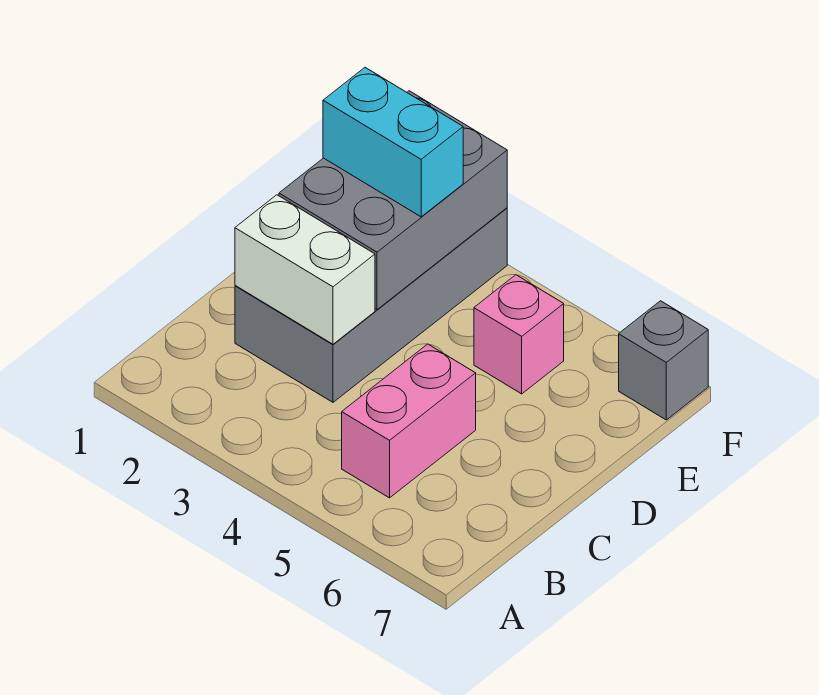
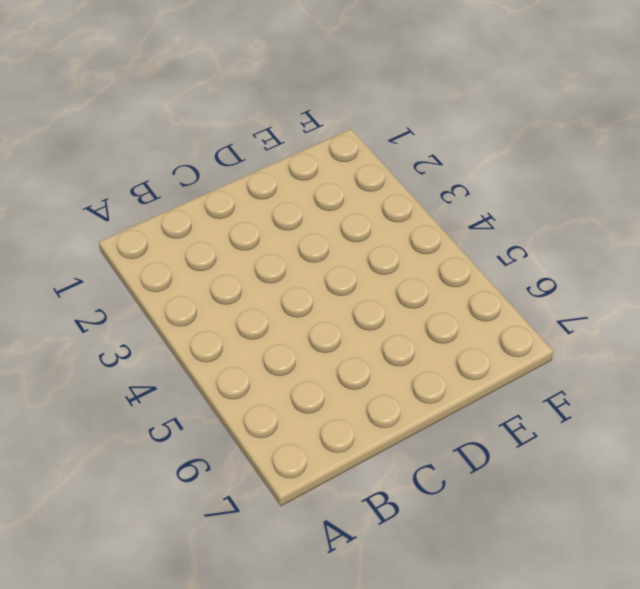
none -> pink brick B5:C5 level 1
none -> grey brick C2:F3 level 1

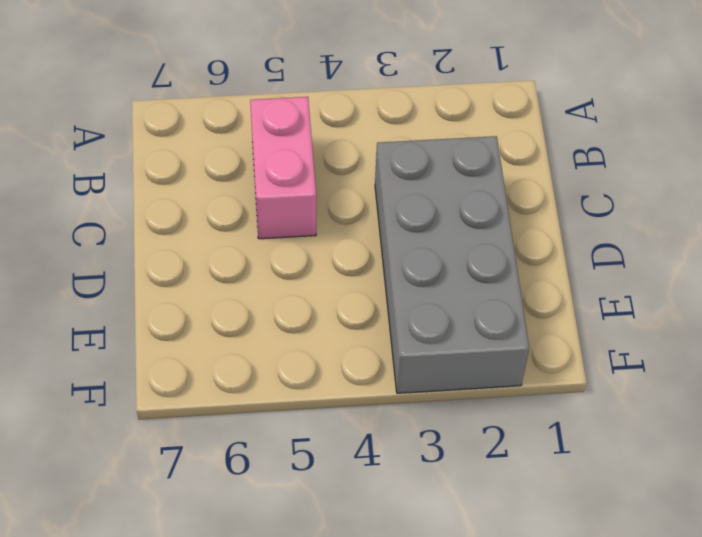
none -> pink brick E5 level 1
none -> grey brick F7 level 1

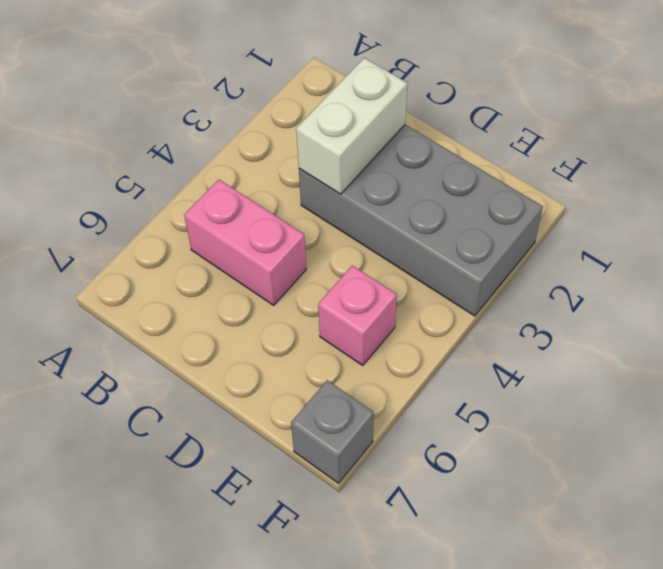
none -> grey brick D2:F3 level 2
none -> cyan brick E2:E3 level 3

